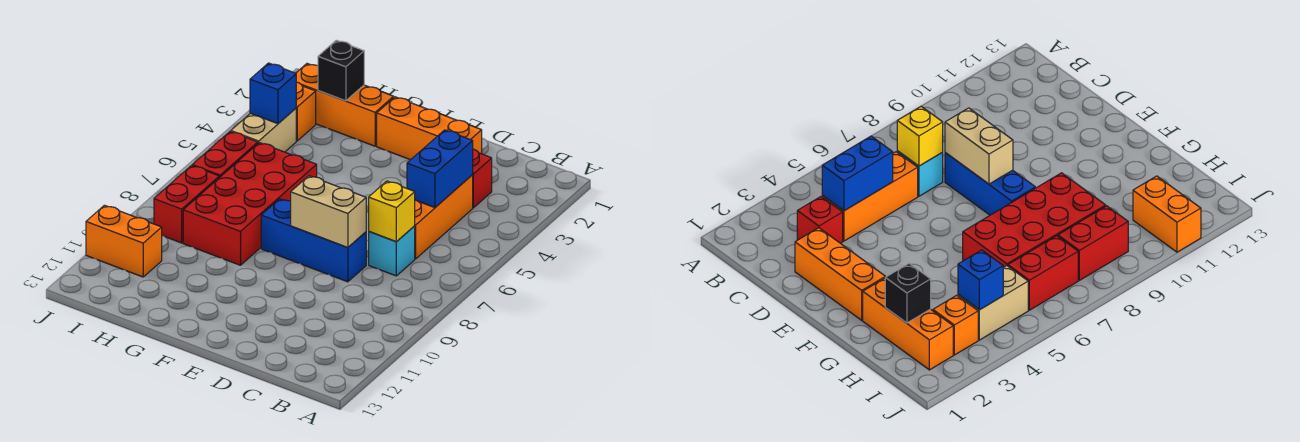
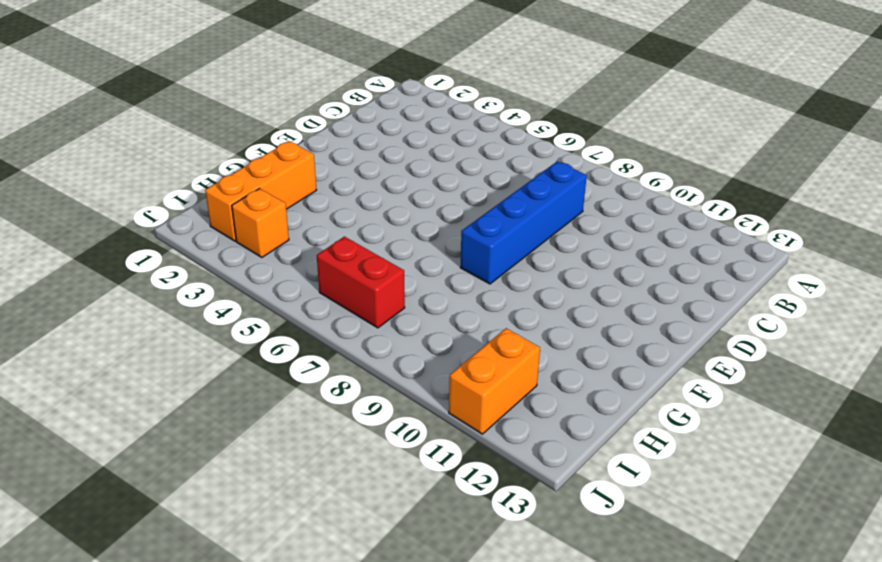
blue brick C8:F8 level 1 -> blue brick D8:F8 level 1
none -> red brick C3 level 1
none -> orange brick C4:C6 level 1
none -> cyan brick C7 level 1

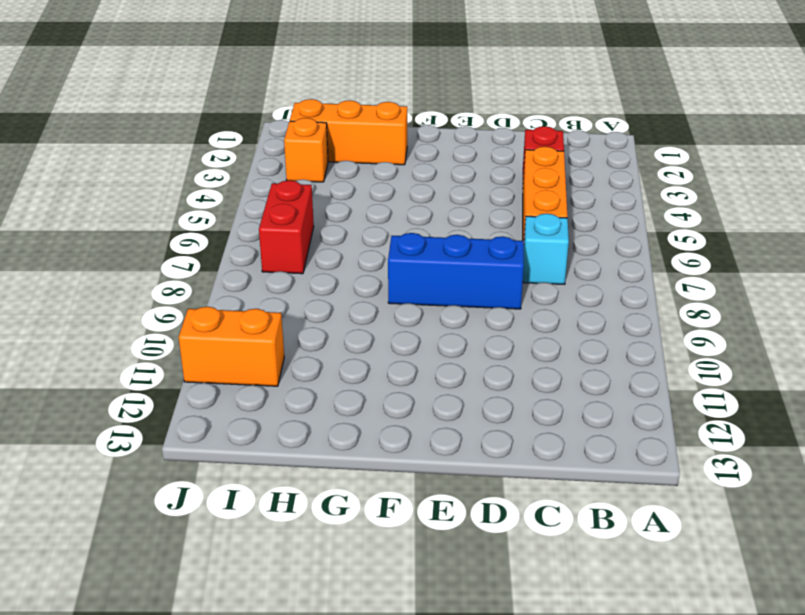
none -> orange brick D2:F2 level 1
none -> red brick G6:H9 level 1
none -> tan brick I4:I5 level 1

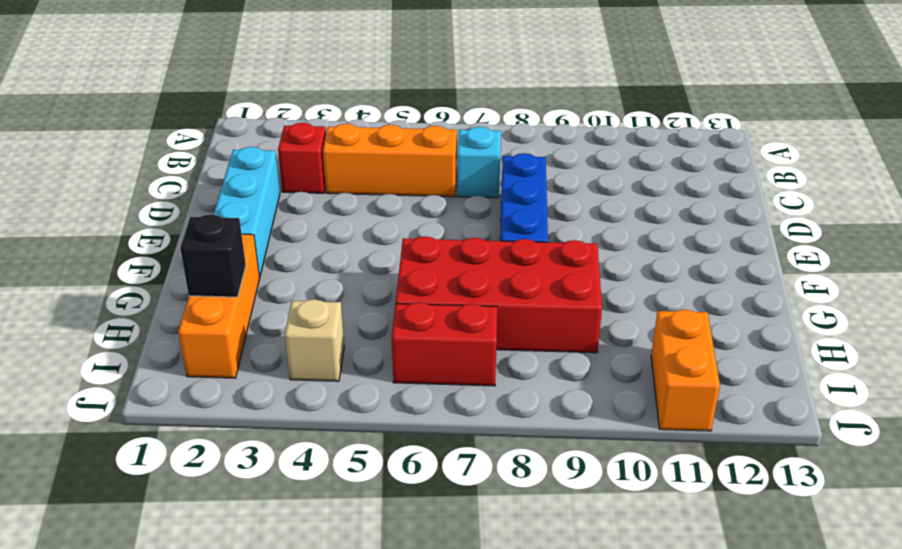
cyan brick D2:F2 level 1 -> orange brick D2:F2 level 1
tan brick I4 level 1 -> tan brick I4:I5 level 1
none -> orange brick I3 level 1
none -> red brick I8:I9 level 1
none -> blue brick C4:C5 level 2

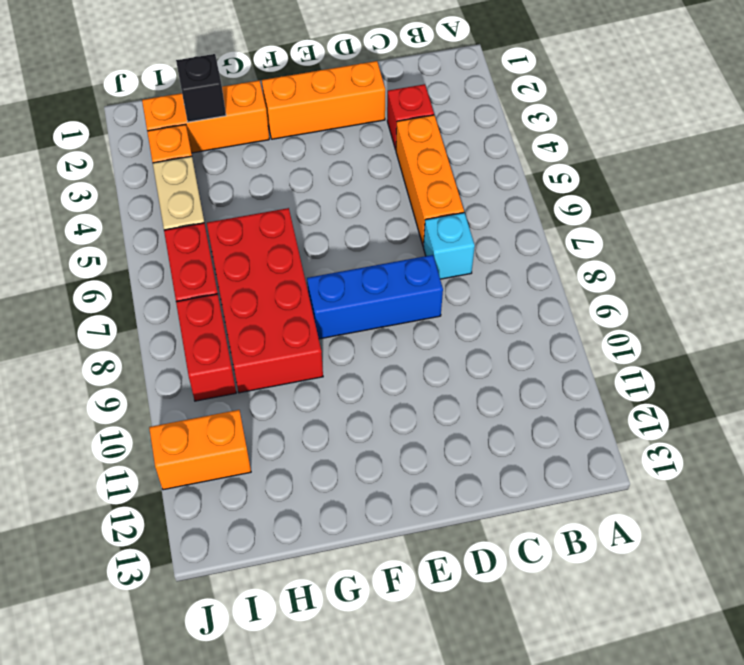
none -> blue brick C4:C5 level 2
none -> yellow brick C7 level 2
none -> tan brick D8:E8 level 2

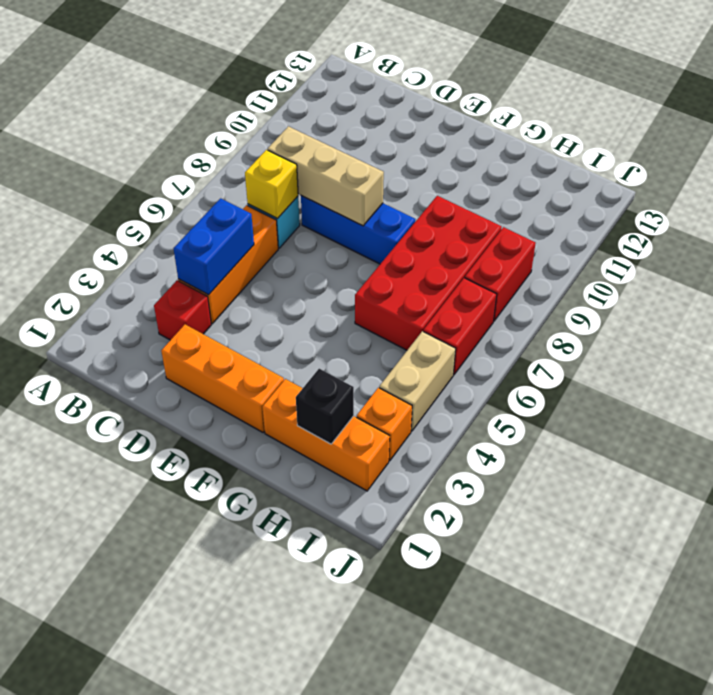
tan brick C8:E8 level 2 -> tan brick D8:E8 level 2
none -> orange brick I11:J11 level 1
none -> blue brick I4 level 2

